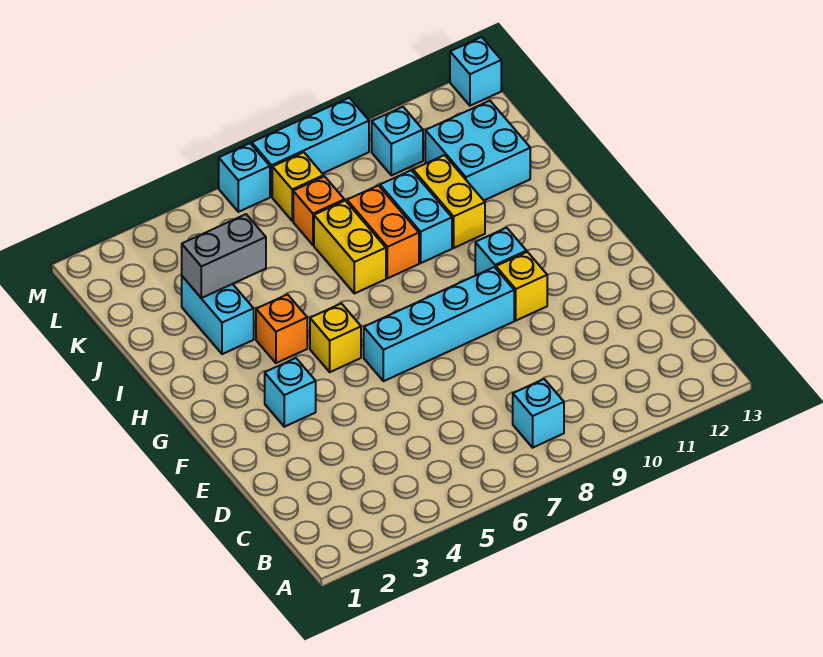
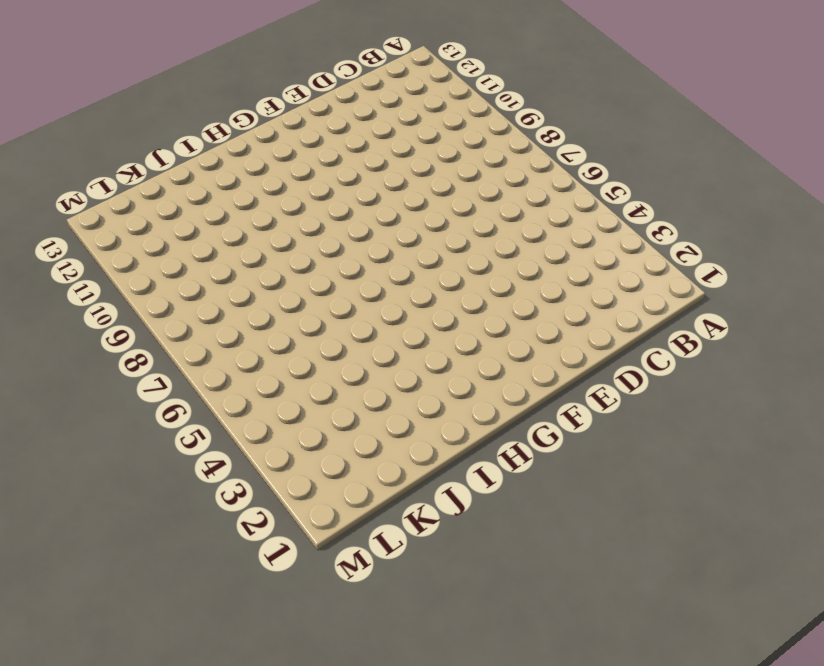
none -> cyan brick B8 level 1
none -> cyan brick F3 level 1
none -> cyan brick F6:F9 level 1

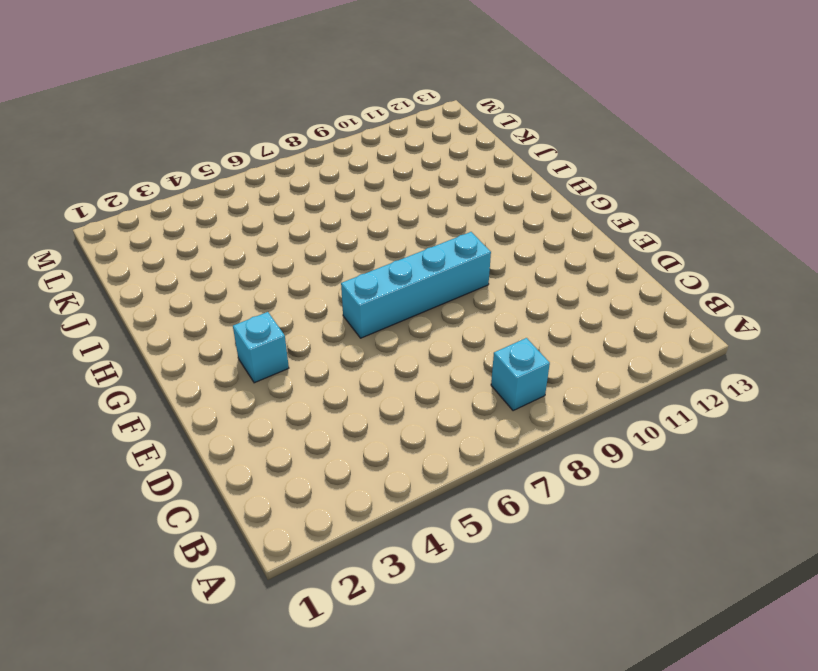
none -> yellow brick F10 level 1
none -> yellow brick G5 level 1
none -> cyan brick G10 level 1

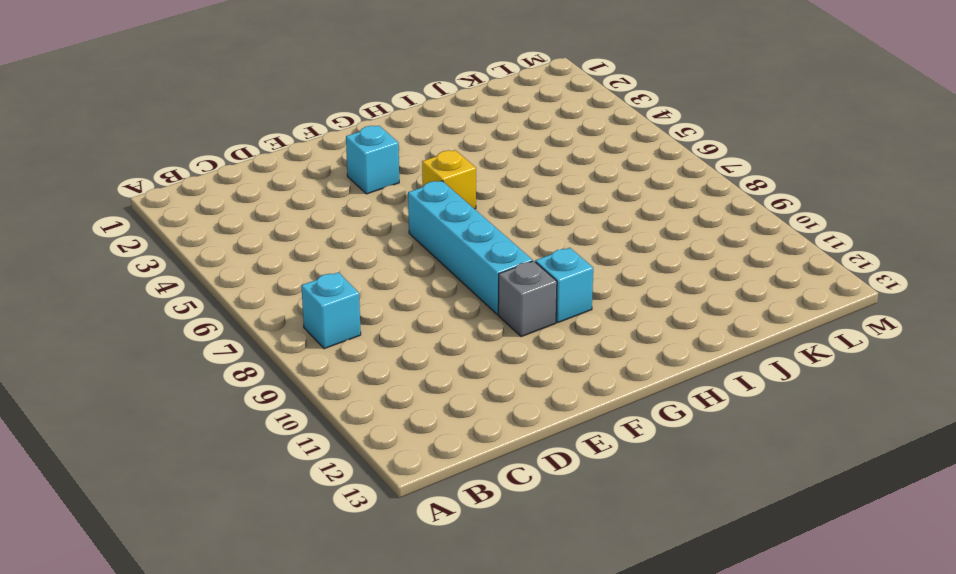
grey brick F10 level 1 -> yellow brick F10 level 1
none -> orange brick H4 level 1
none -> cyan brick I3:J3 level 1
none -> yellow brick I7:J7 level 1

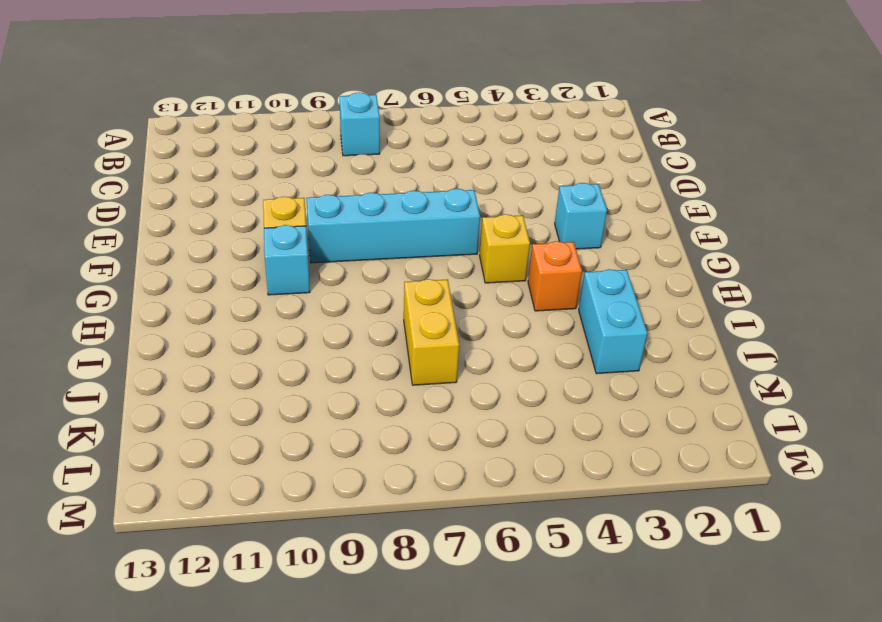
none -> orange brick I8:J8 level 1
none -> cyan brick I9:J9 level 1
none -> yellow brick I10:J10 level 1

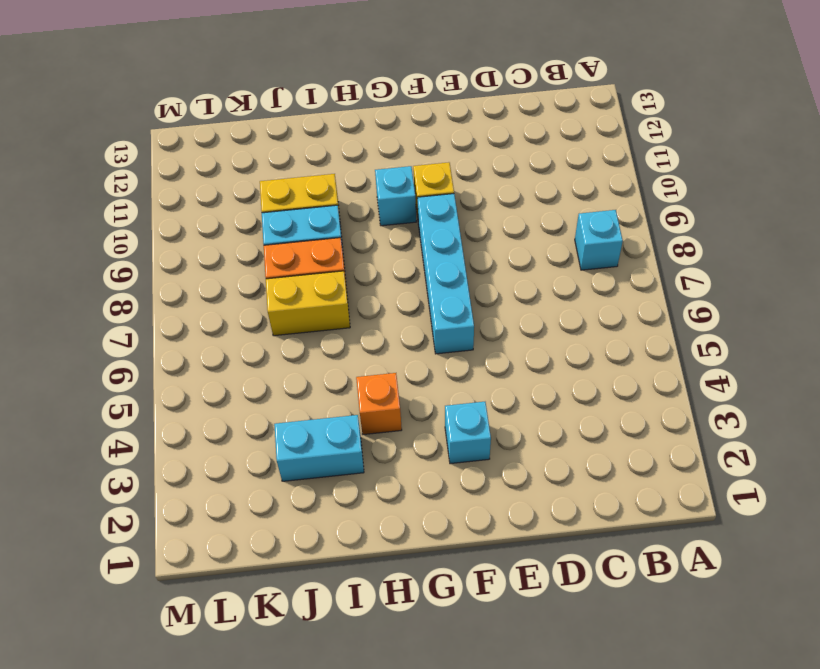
none -> yellow brick G5 level 1
none -> cyan brick J11:K12 level 1
none -> orange brick K7 level 1

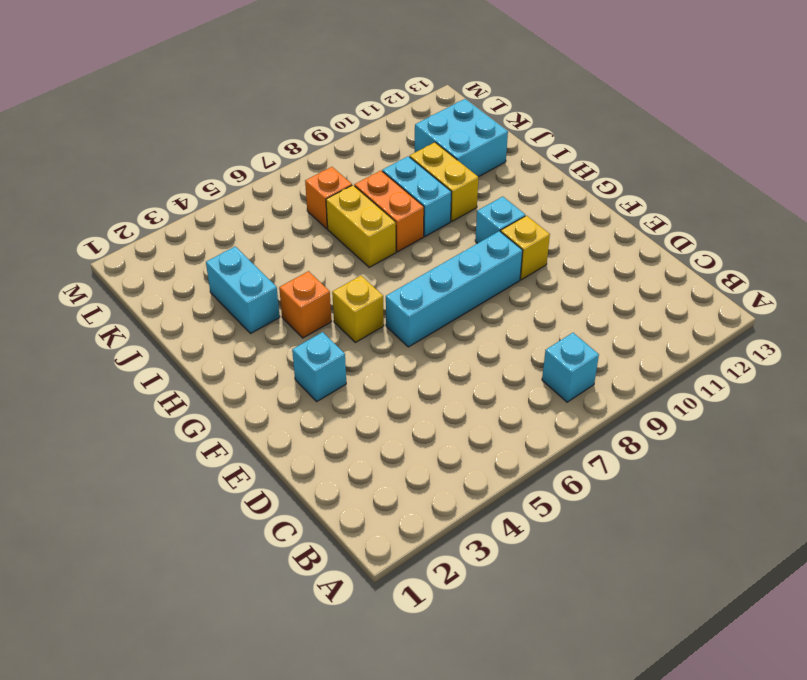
none -> yellow brick L7 level 1
none -> cyan brick L10 level 1
none -> cyan brick M6 level 1

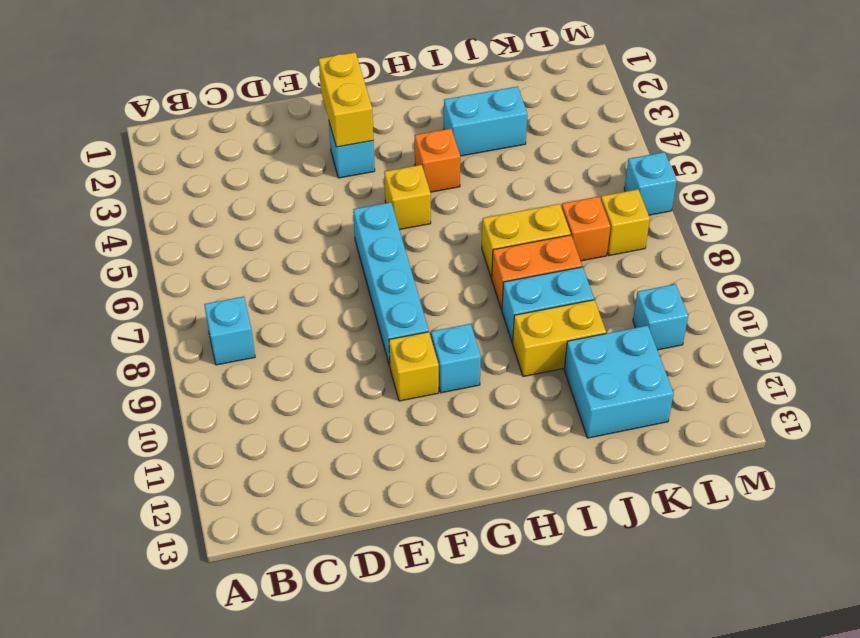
yellow brick F2:F3 level 2 -> none
none -> cyan brick M7:M9 level 1
none -> cyan brick M13 level 1
none -> grey brick J3:J4 level 2

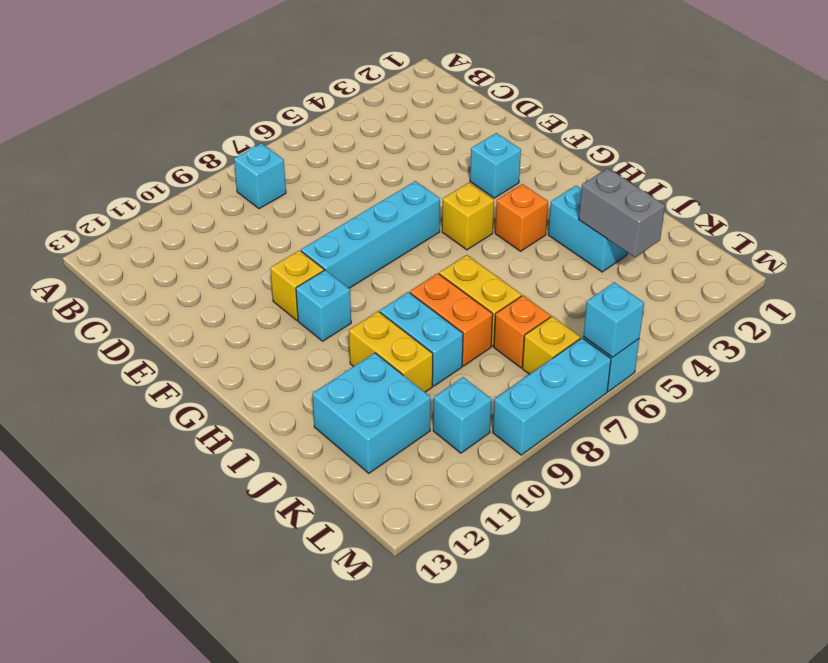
grey brick J3:K3 level 2 -> grey brick J3:J4 level 2
cyan brick M6 level 2 -> cyan brick M13 level 1

